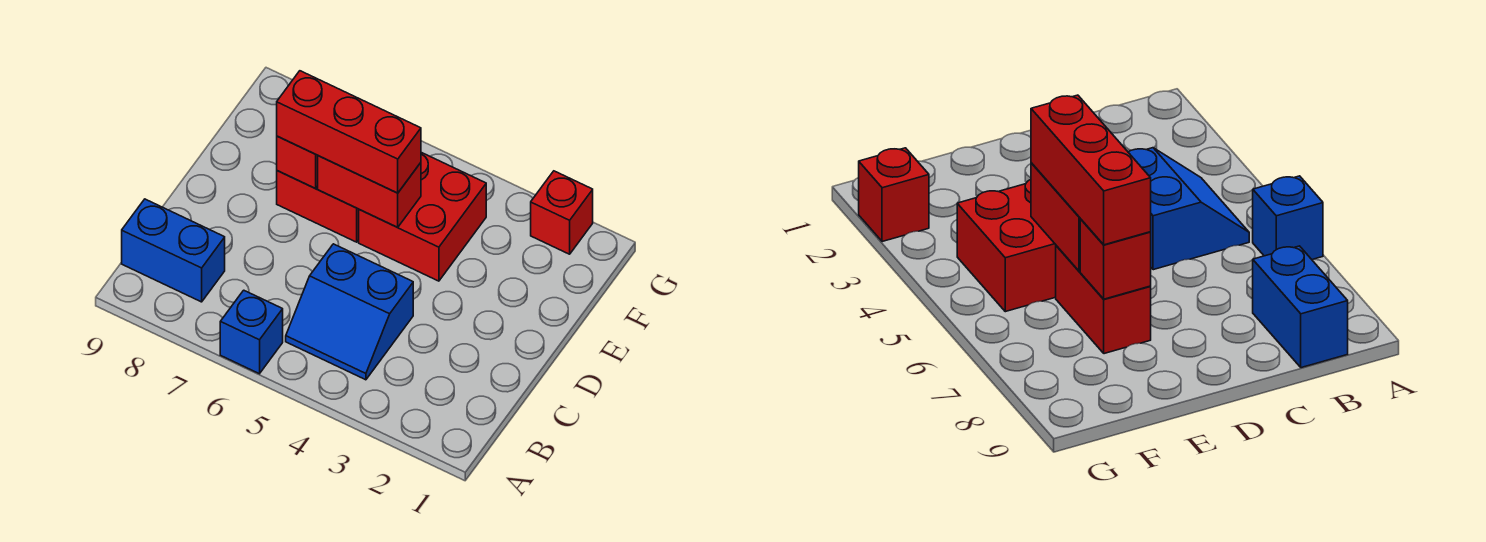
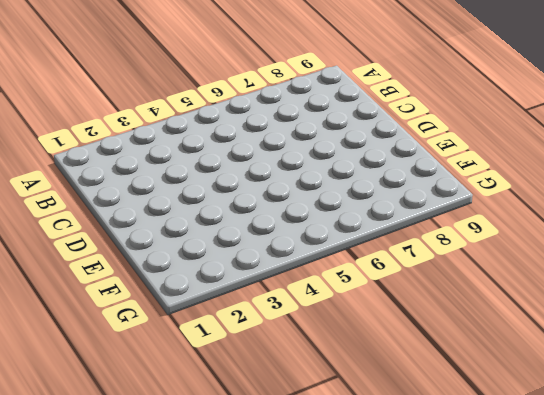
none -> blue brick A6 level 1
none -> blue slope B4:C5 level 1 top C

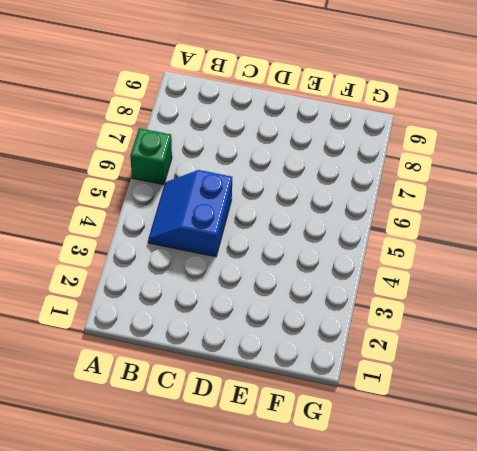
green brick A6 level 1 -> blue brick A6 level 1
none -> blue brick B8:B9 level 1
none -> red brick E4:F5 level 1

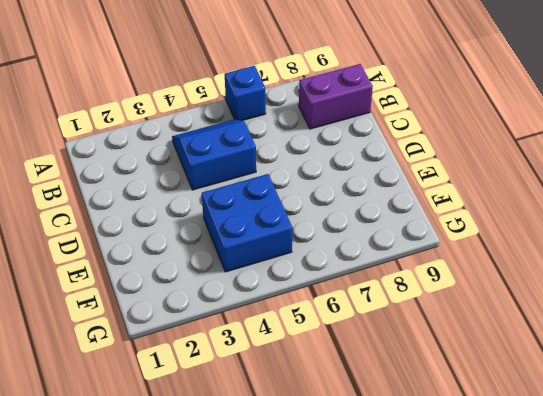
purple brick B8:B9 level 1 -> blue brick B8:B9 level 1
blue brick E4:F5 level 1 -> red brick E4:F5 level 1
none -> red brick E6:E7 level 1
none -> red brick G2 level 1

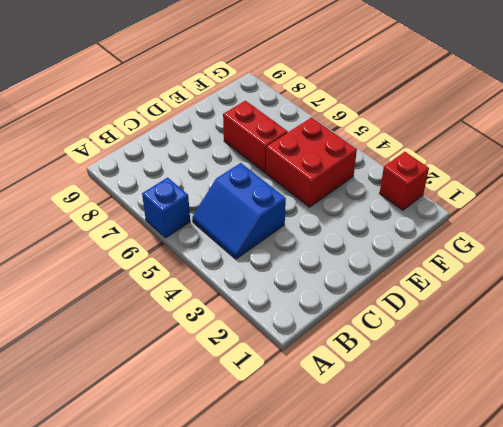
none -> blue brick B8:B9 level 1
none -> red brick E5:E6 level 2

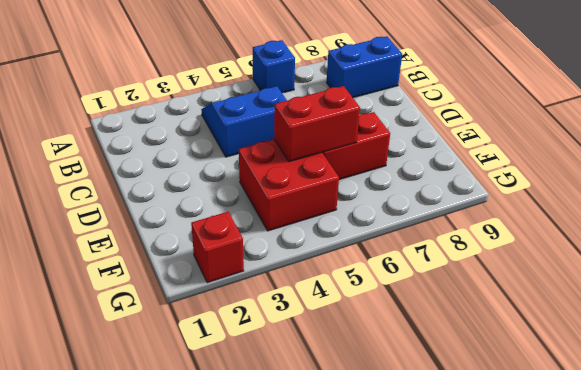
none -> red brick E7 level 2
none -> red brick E5:E7 level 3

